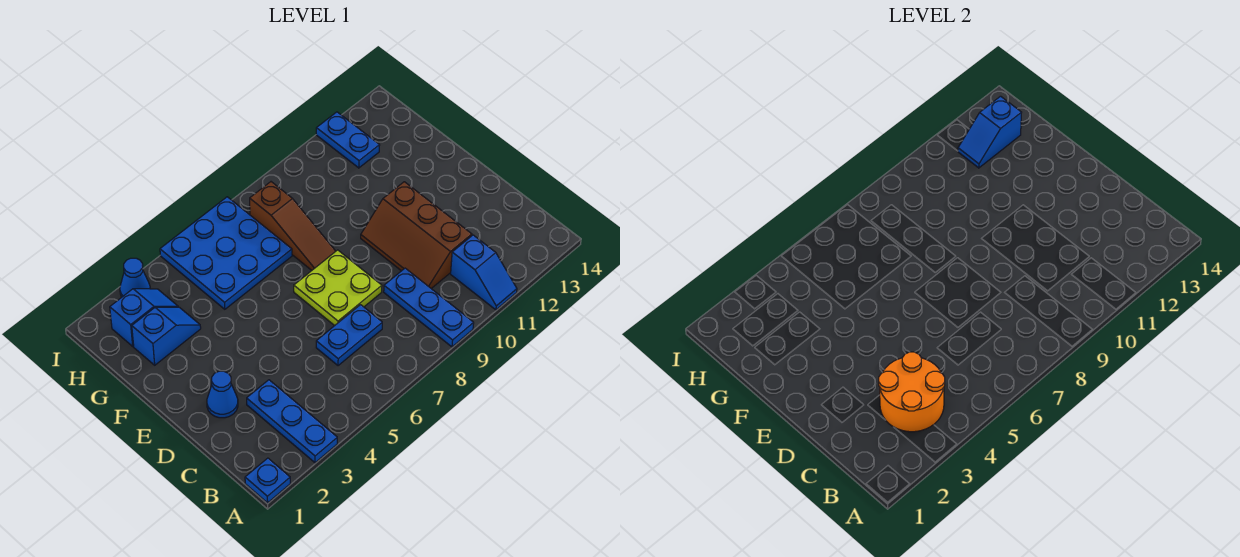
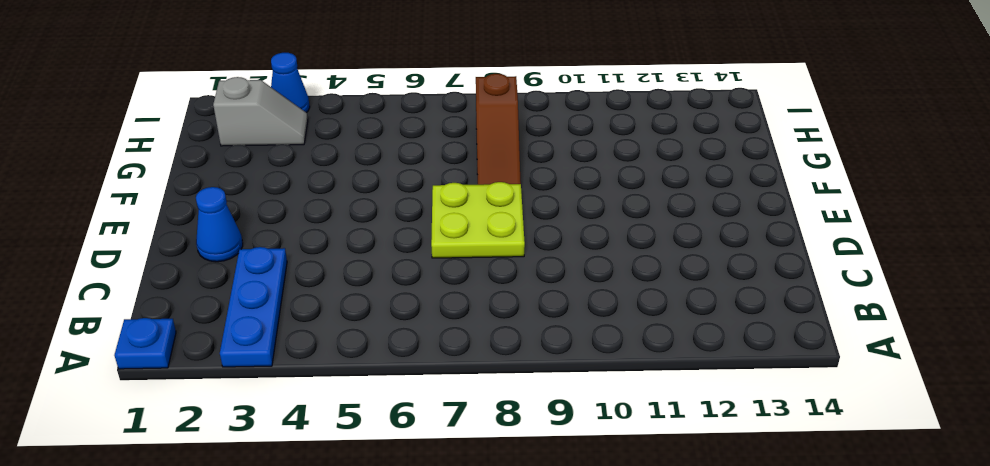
grey slope H2:H3 level 1 top 2 -> blue slope H2:H3 level 1 top 2
none -> blue plate A9:C9 level 1
none -> blue slope A11:B11 level 1 top B
none -> blue plate C6:C7 level 1

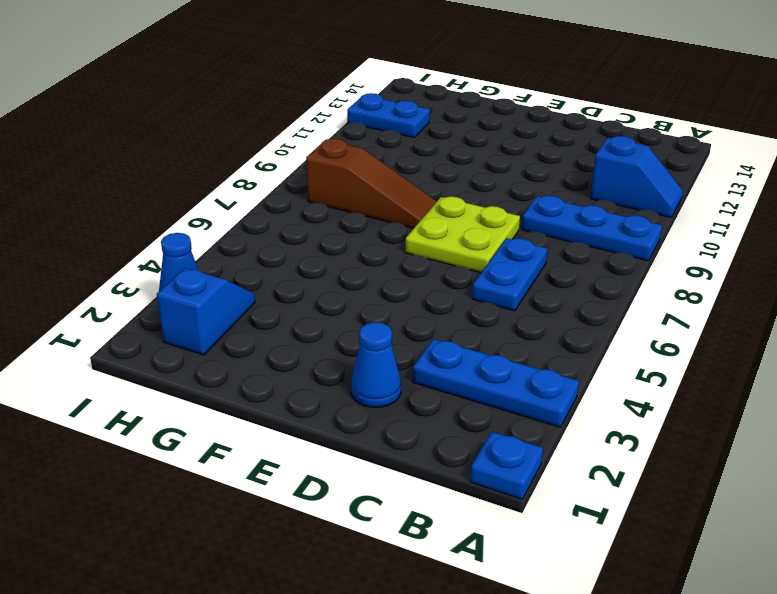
none -> brown slope C10:E11 level 1 top 11
none -> blue slope G2:G3 level 1 top 2
none -> blue plate G5:I7 level 1

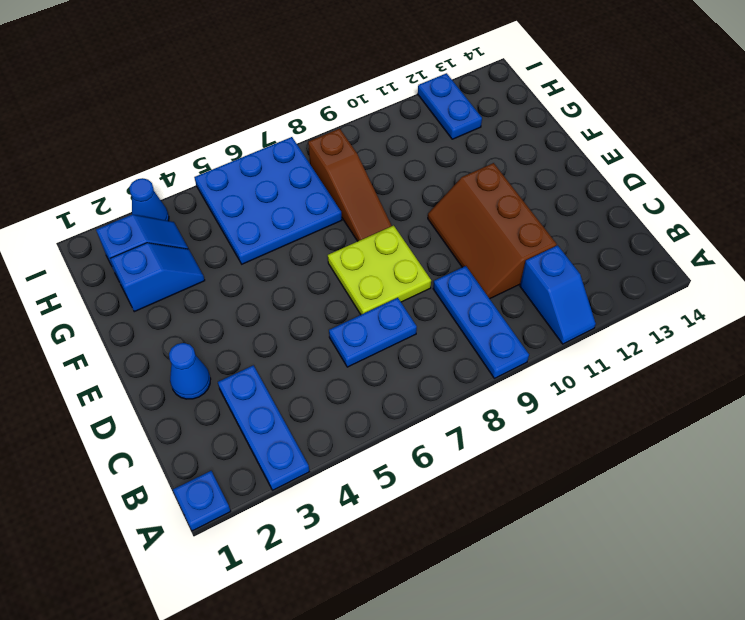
none -> orange round brick B3:C4 level 2
none -> blue slope H12:H13 level 2 top 13

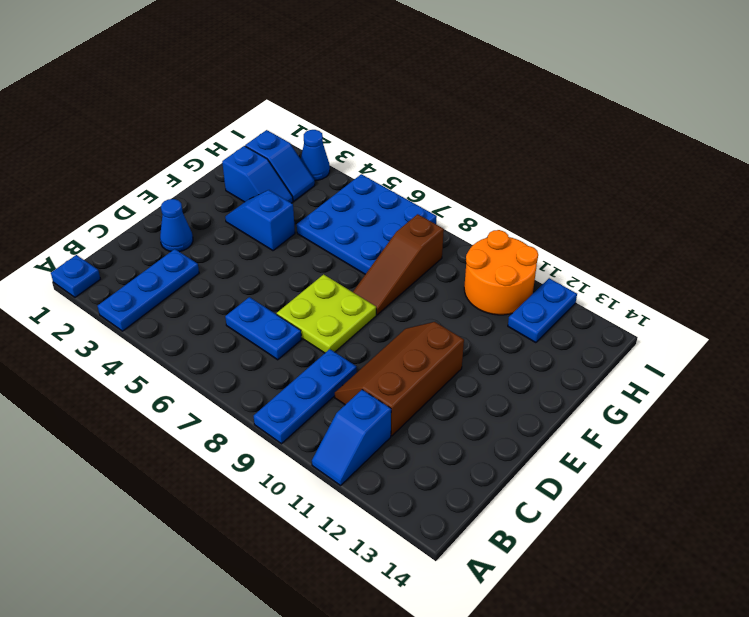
blue slope F3:F4 level 1 top 4 -> blue slope H12:H13 level 2 top 13
orange round brick H10:I11 level 1 -> orange round brick B3:C4 level 2

